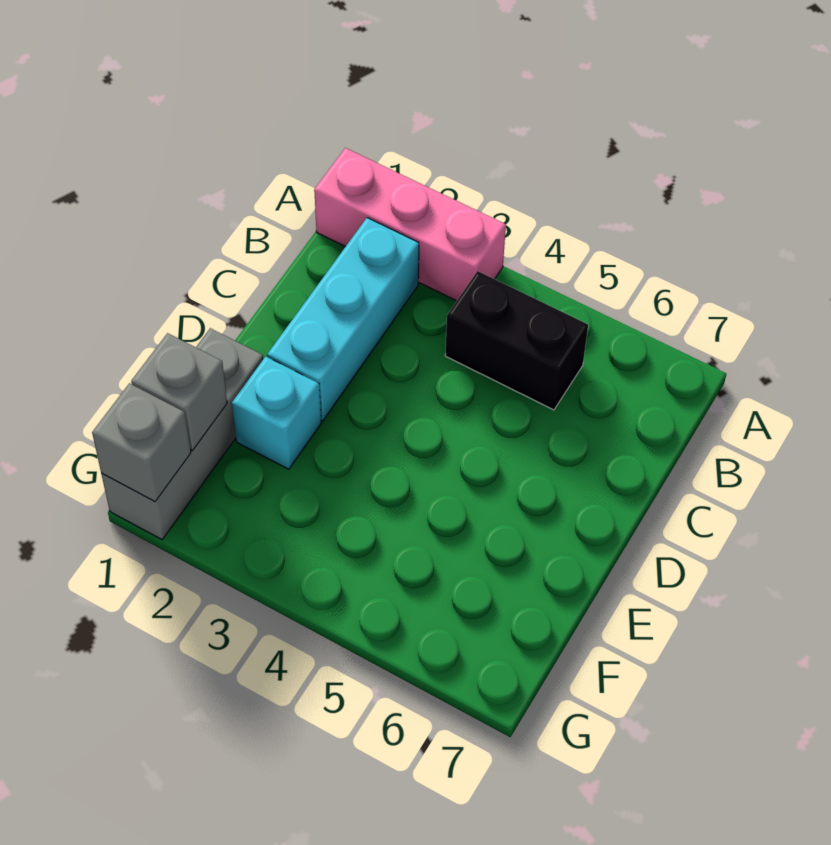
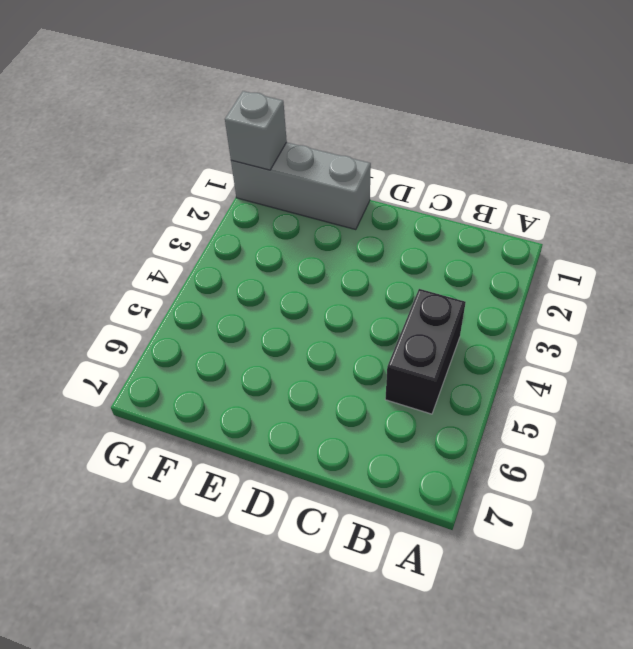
none -> pink brick A1:A3 level 1
none -> cyan brick B2:D2 level 1

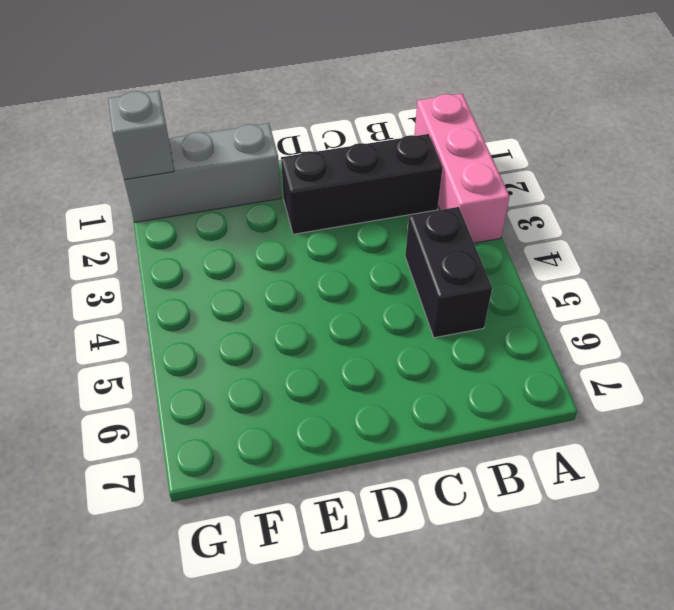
black brick B2:D2 level 1 -> cyan brick B2:D2 level 1
none -> cyan brick E2 level 1
none -> grey brick F1 level 2

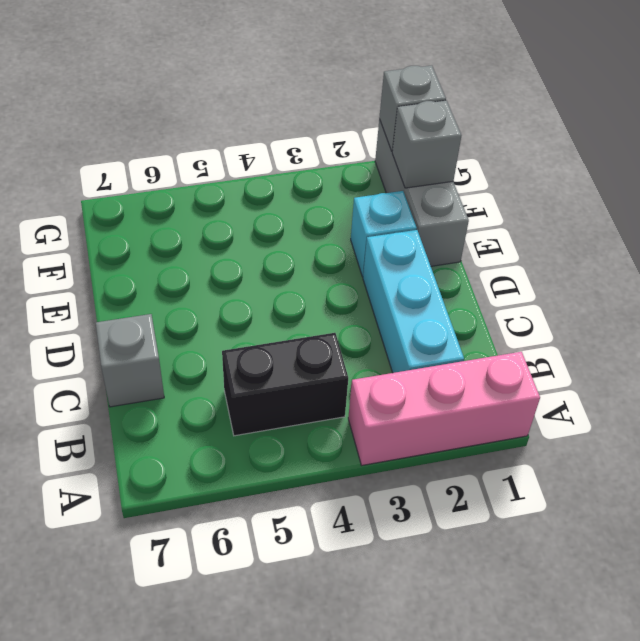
grey brick C7 level 1 -> none

